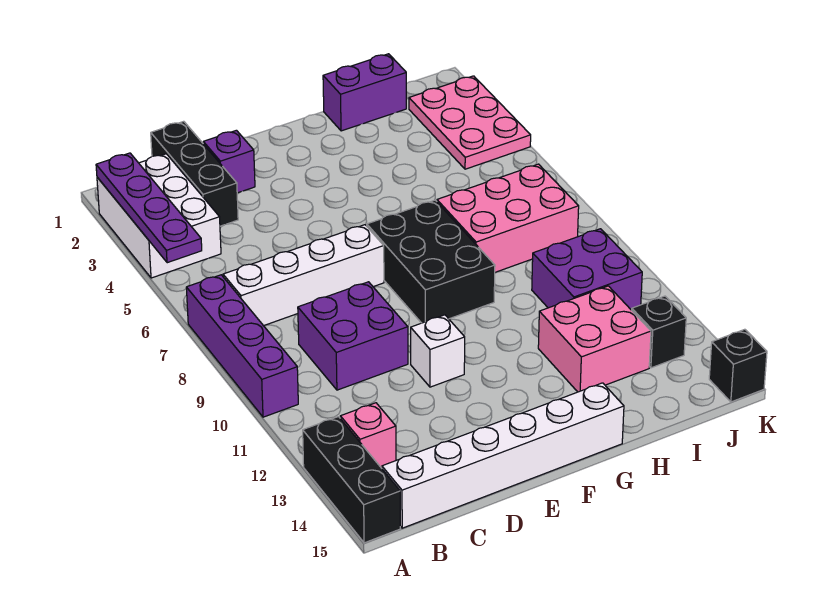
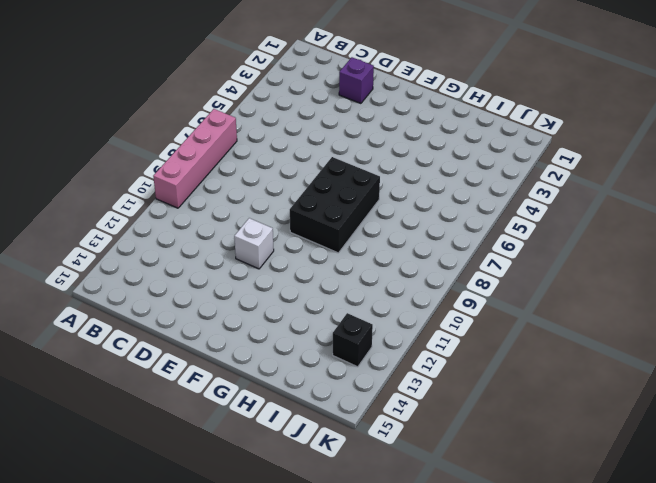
pink brick A7:A10 level 1 -> purple brick A7:A10 level 1
none -> white brick A2:B4 level 1
none -> black brick A13:A15 level 1
none -> white brick B7:E7 level 1

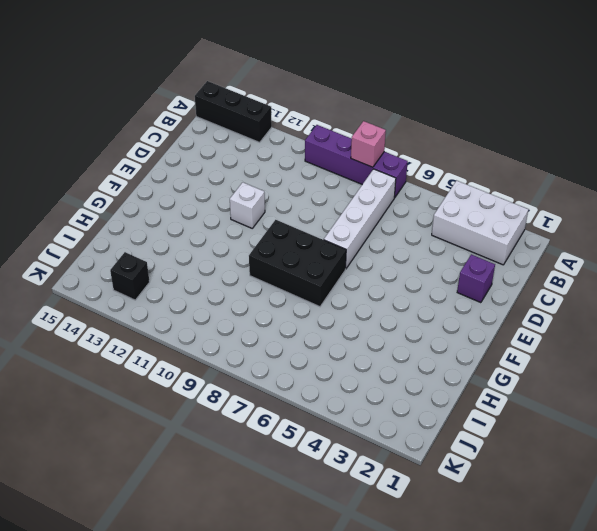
pink brick A8 level 2 -> pink brick B13 level 1
none -> white brick B15:G15 level 1
none -> black brick C1:C3 level 1
none -> purple brick C9:D10 level 1

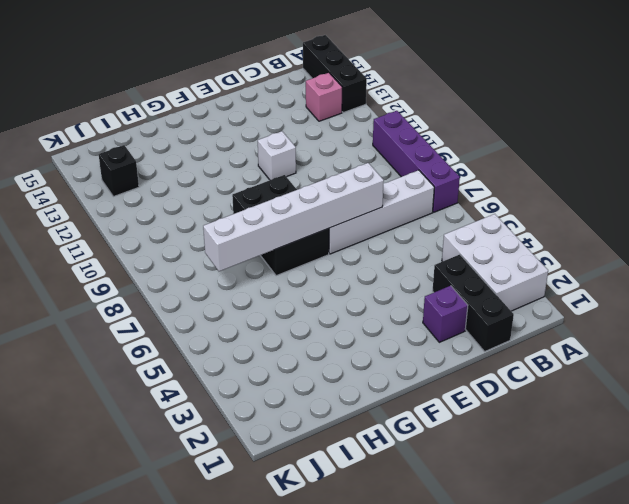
white brick D7:I7 level 2 -> white brick B15:G15 level 1
none -> purple brick C9:D10 level 1
none -> purple brick H1:I1 level 1
none -> pink brick H7:J8 level 1

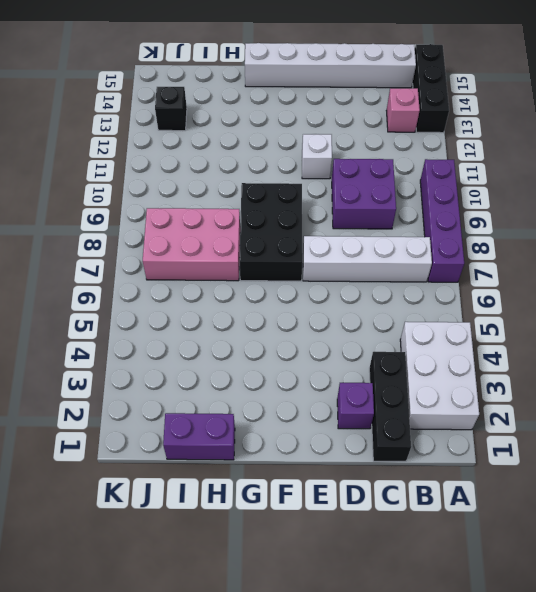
none -> pink brick H12:I13 level 1
none -> purple brick I10:J11 level 1
none -> pink plate J2:K4 level 1

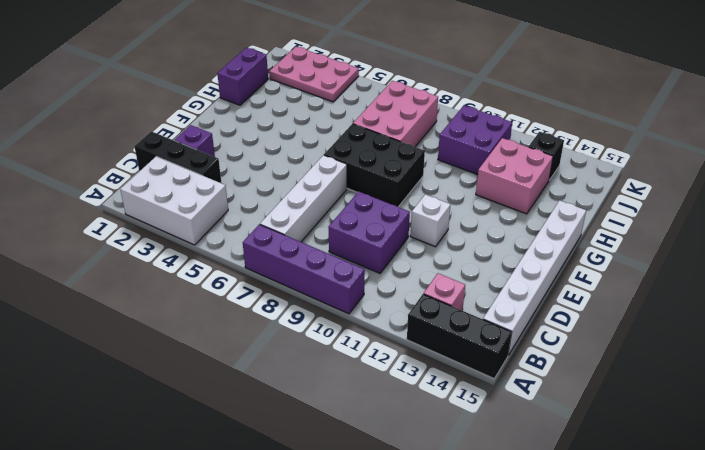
none -> black brick K15 level 1
none -> purple plate A2:A5 level 2

